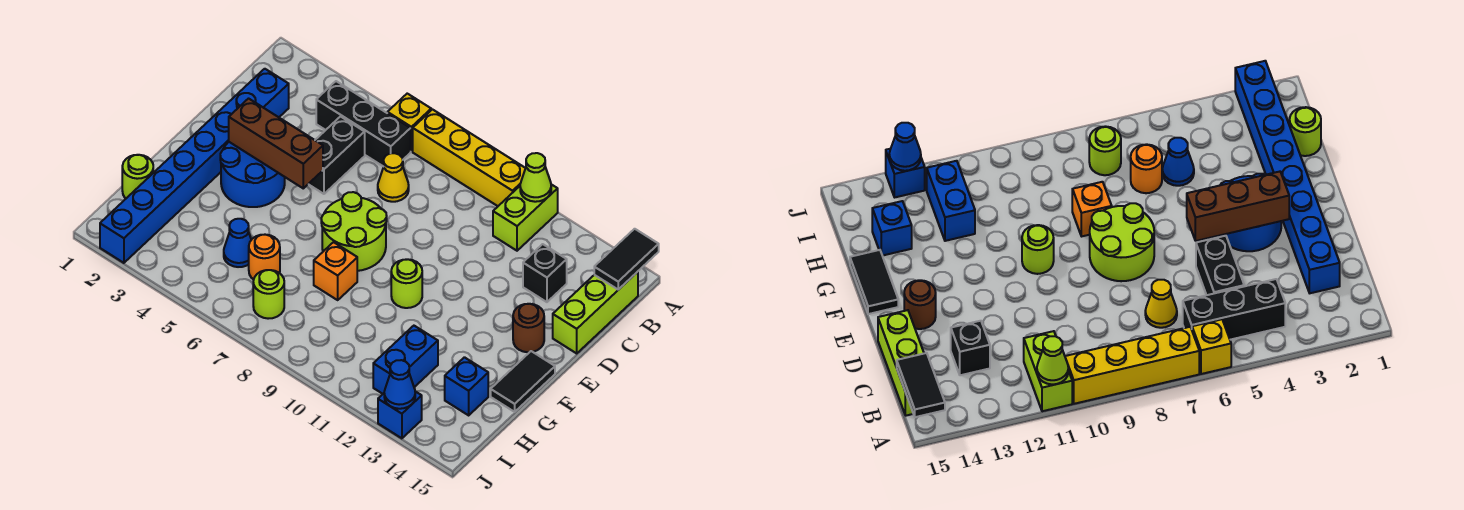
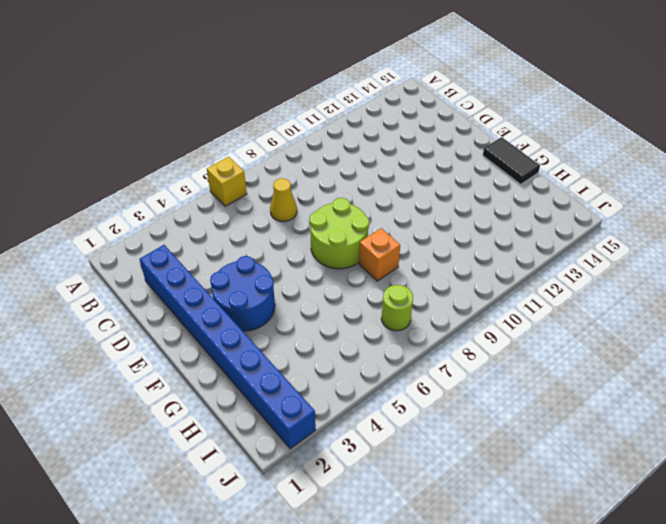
none -> yellow brick A7:A10 level 1
none -> lime brick A11:B11 level 1
none -> black brick B4:B6 level 1

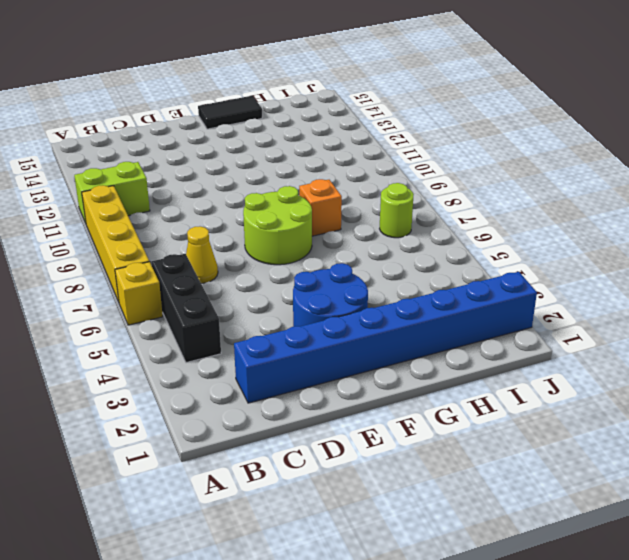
none -> lime brick B15:D15 level 1
none -> black brick C5:D5 level 1
none -> black brick C13 level 1

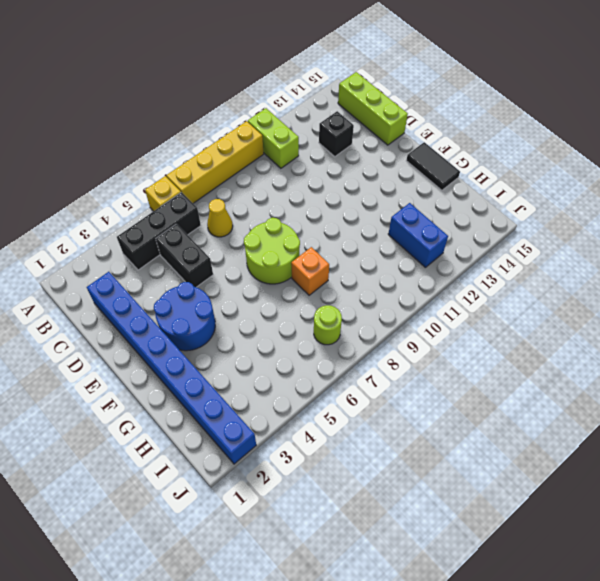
none -> brown round brick E14 level 1
none -> lime round brick F10 level 1
none -> lime round brick H1 level 1

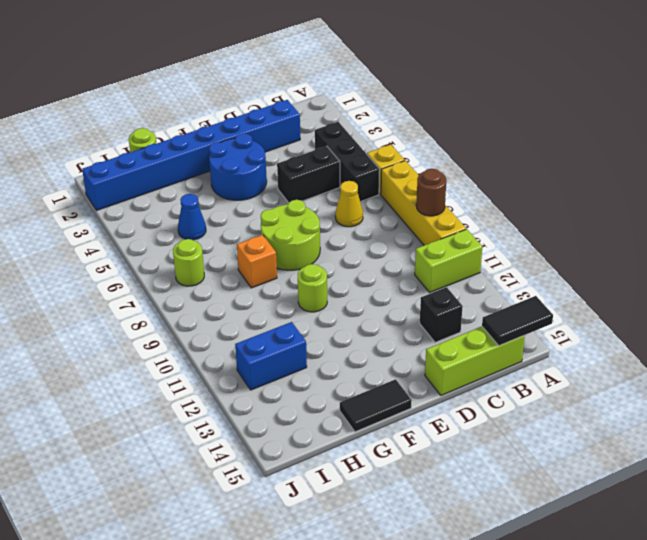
brown round brick A9 level 2 -> brown round brick E14 level 1
none -> orange round brick H6 level 1
none -> blue brick H14 level 1
none -> blue brick J13 level 1

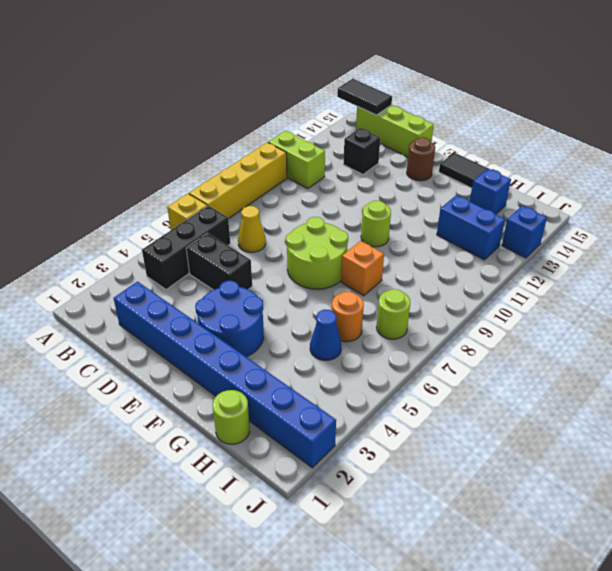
none -> lime cone A11 level 2
none -> brown brick E3:E5 level 2
none -> blue cone J13 level 2

